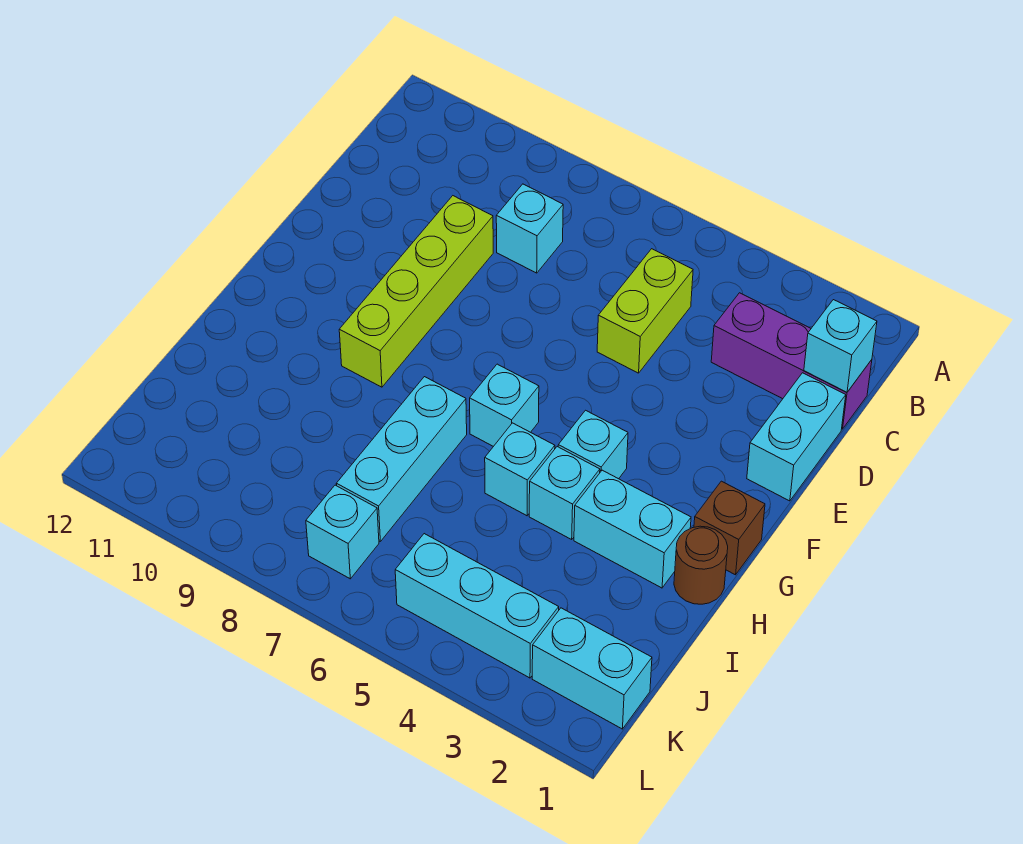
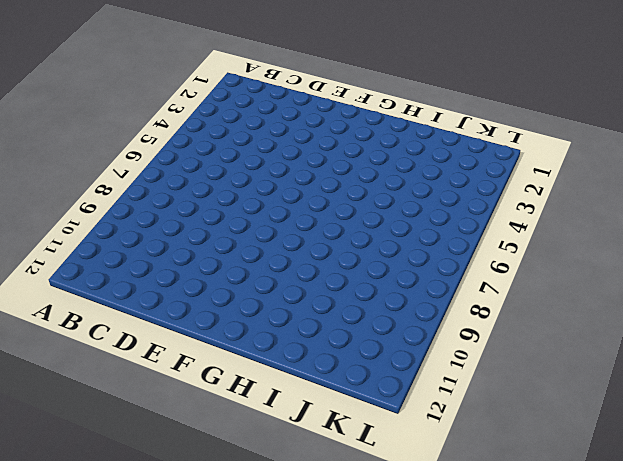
none -> purple brick C1:C3 level 1
none -> lime brick C5:D5 level 1
none -> cyan brick C8 level 1

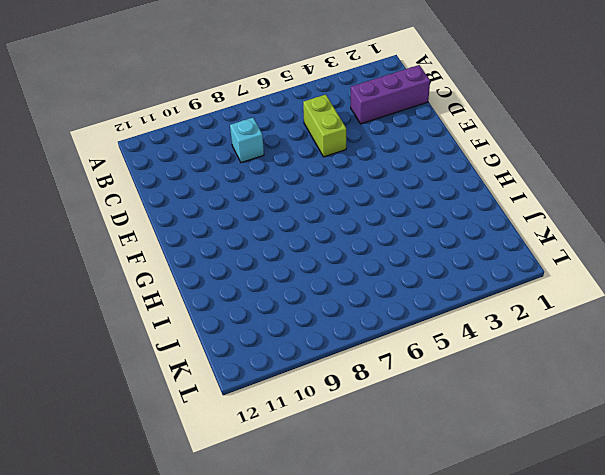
none -> cyan brick D1:E1 level 1
none -> lime brick D9:G9 level 1
none -> brown brick G1 level 1

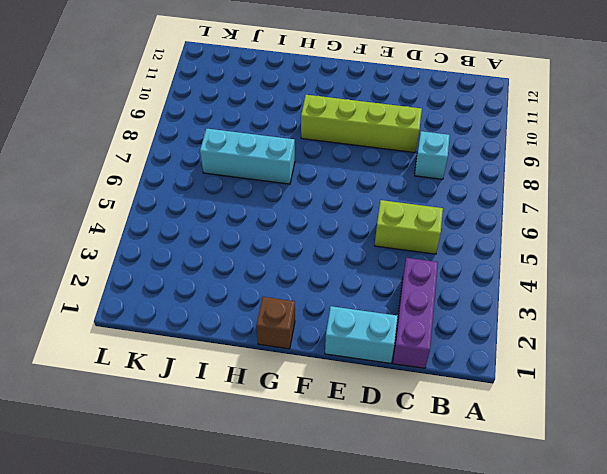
none -> cyan brick G4 level 1
none -> cyan brick G6 level 1
none -> brown round brick H1 level 1

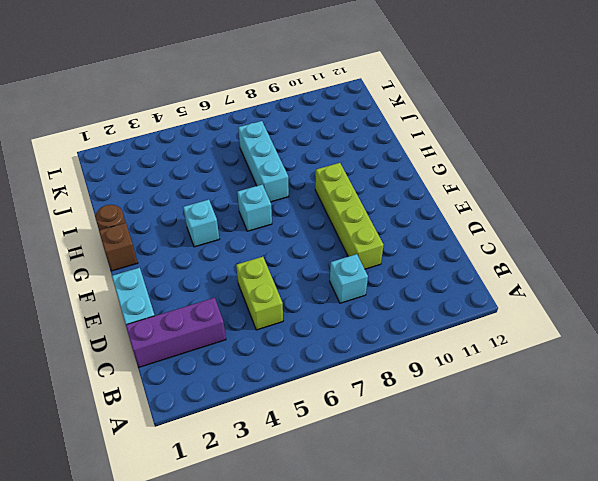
none -> cyan brick H2:H3 level 1
none -> cyan brick H4 level 1
none -> cyan brick H5 level 1

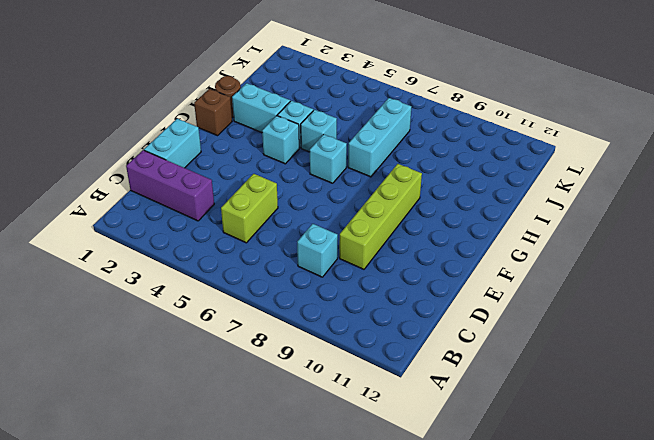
none -> cyan brick K1:K2 level 1
none -> cyan brick K3:K5 level 1
none -> cyan brick K7 level 1

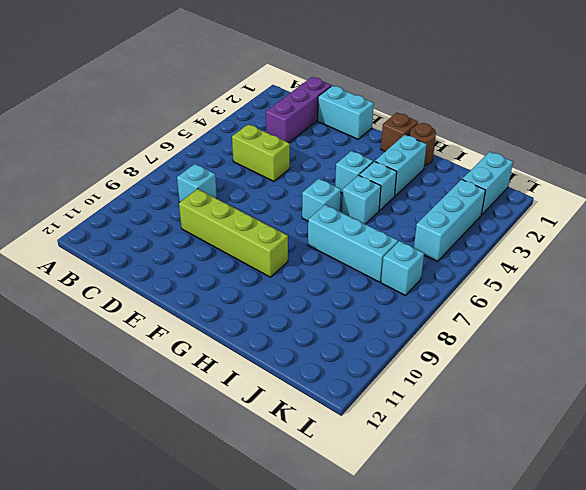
none -> cyan brick C1 level 2

